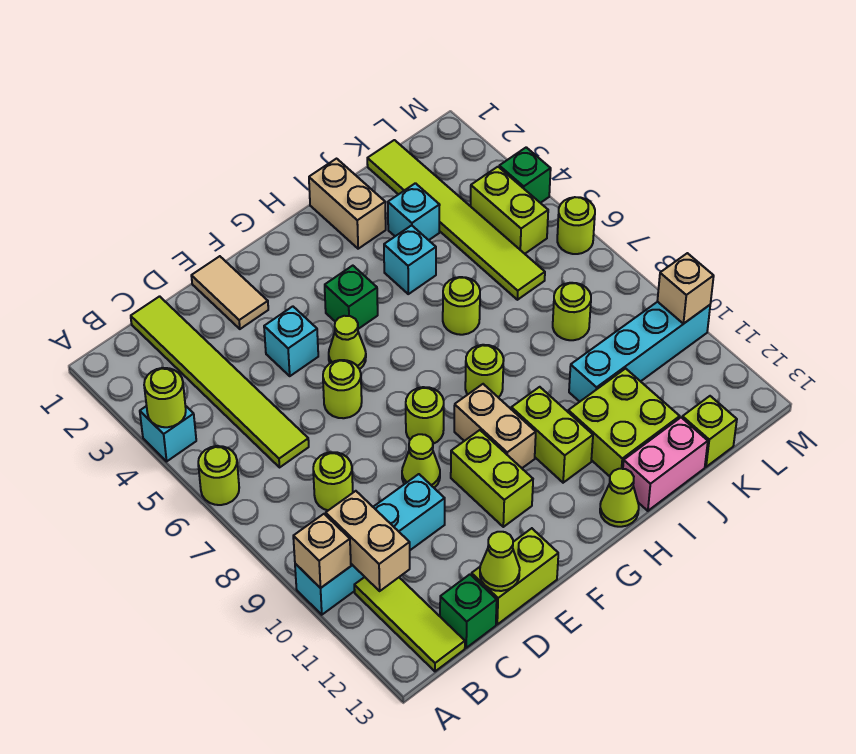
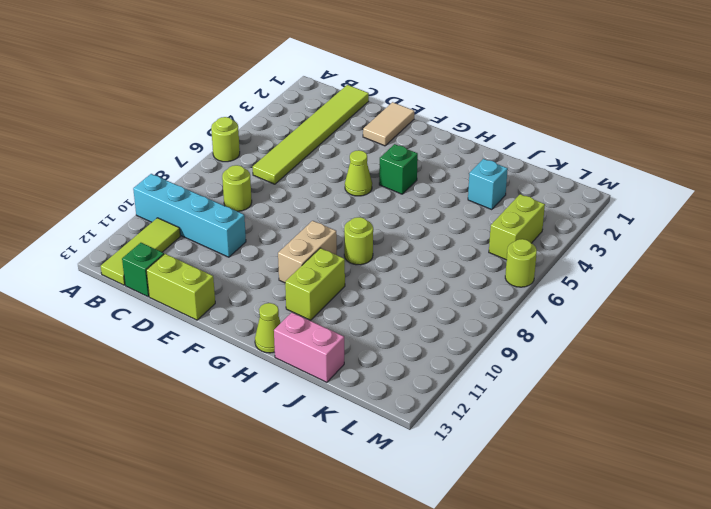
none -> cyan brick A4 level 1
none -> cyan brick E4 level 1
none -> lime round brick E6 level 1
none -> lime cone E9 level 1

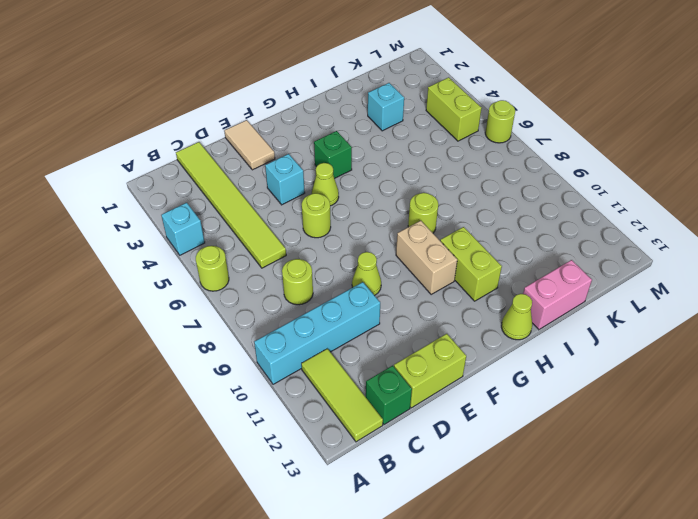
none -> lime round brick F8 level 1
none -> lime brick F10:F11 level 1
none -> tan brick I1:I2 level 1
none -> cyan brick I4 level 1

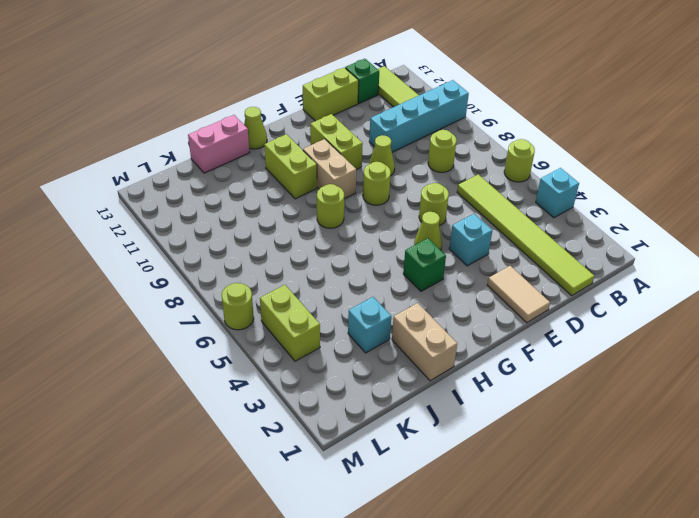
none -> cyan brick I4 level 1
none -> lime round brick I6 level 1
none -> lime brick I11:J12 level 1
none -> cyan brick J10:M10 level 1

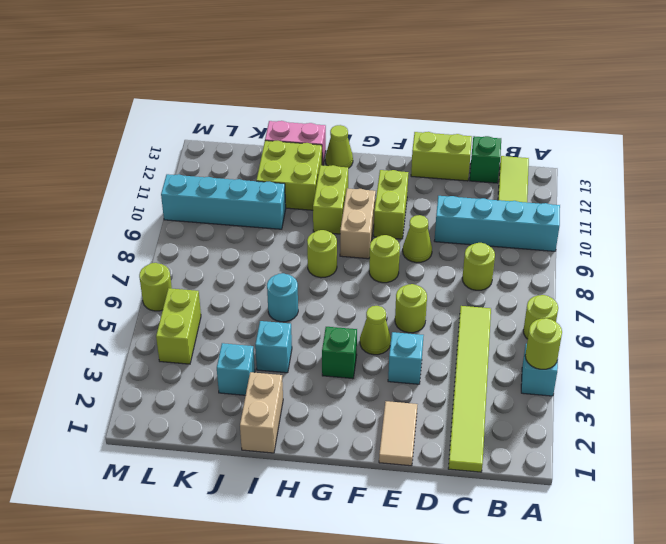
cyan round brick I6 level 1 -> lime round brick I6 level 1
none -> lime tile K1:K6 level 1
none -> lime round brick K8 level 1
none -> lime brick K13 level 1
none -> green brick M4 level 1

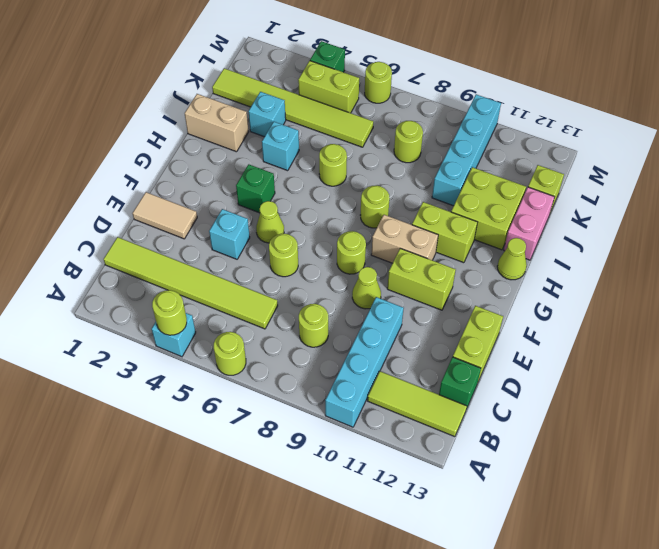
none -> tan brick A10 level 2
none -> tan brick B10:B11 level 2
none -> lime cone D13 level 2
none -> tan brick M10 level 2

